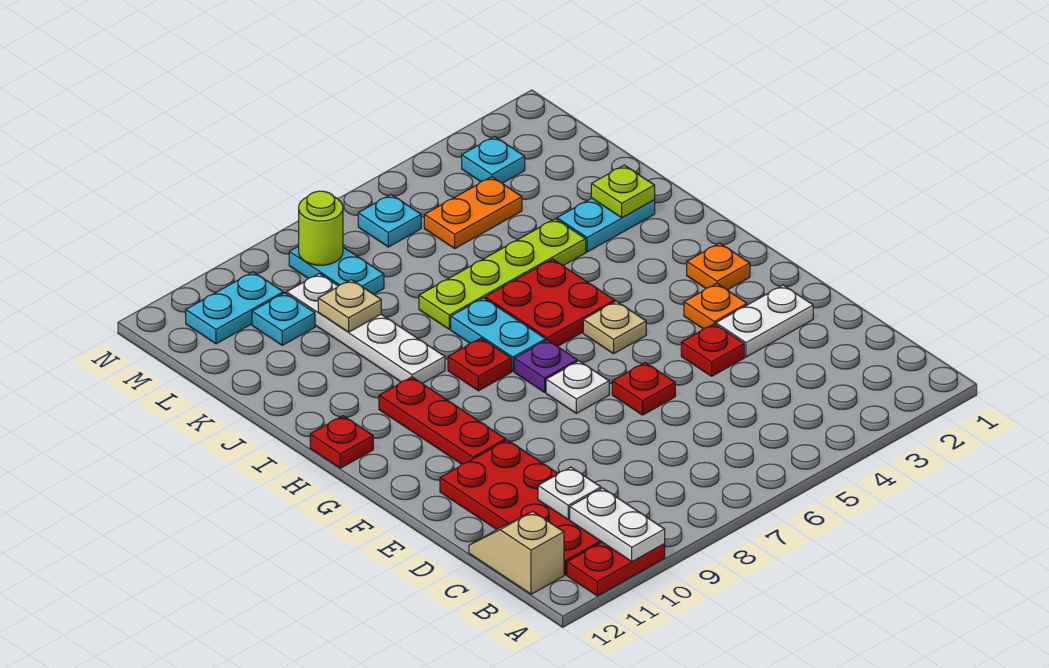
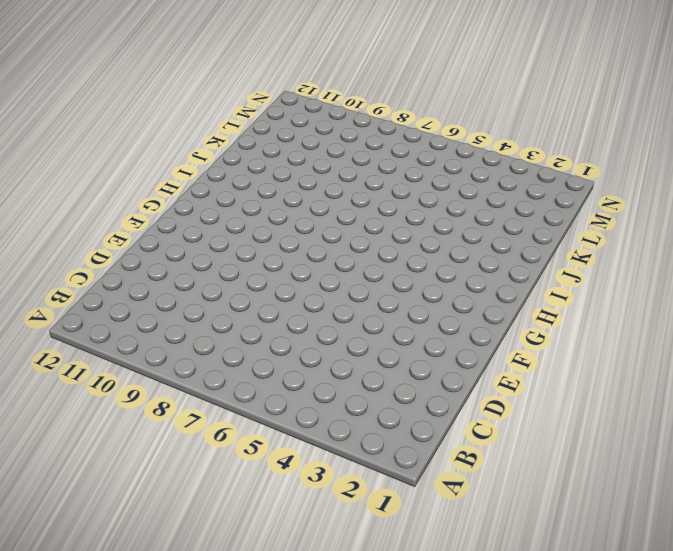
none -> red plate A10:A11 level 1
none -> red plate B10:E11 level 1
none -> tan slope B12:C12 level 1 top B
none -> white plate E2:E3 level 1

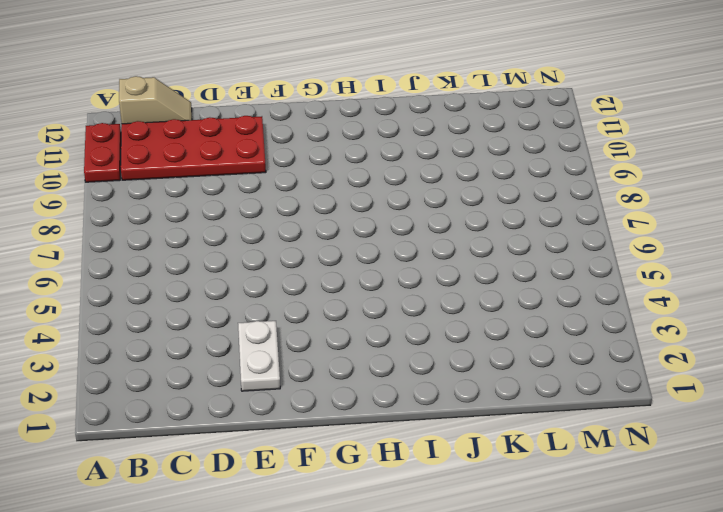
none -> red plate E4 level 1
none -> red plate E6 level 1
none -> orange plate F3 level 1
none -> white plate F7 level 1

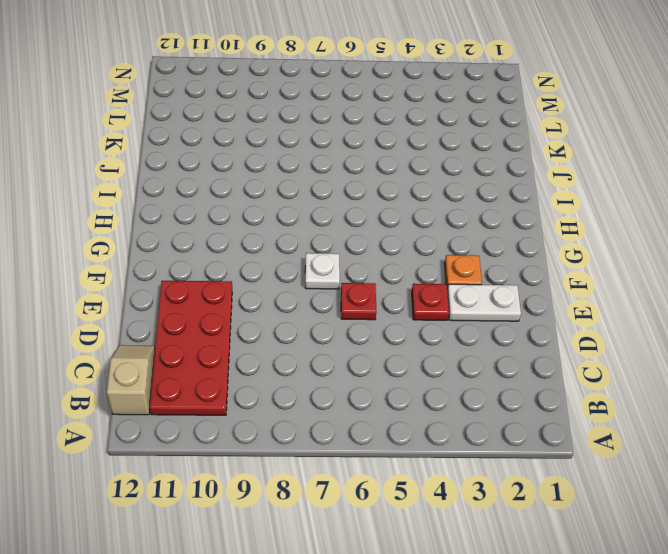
none -> red plate A10:A11 level 1
none -> red plate F10:H10 level 1
none -> orange plate G2 level 1
none -> tan plate G5 level 1

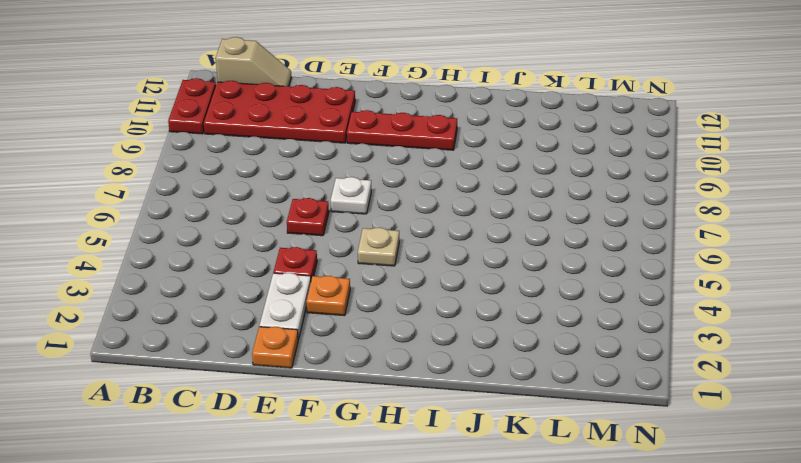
orange plate E1 level 1 -> orange plate G2 level 1
none -> purple plate G7 level 1
none -> red plate H5:I6 level 1
none -> cyan plate H7:I7 level 1
none -> red plate H8 level 1

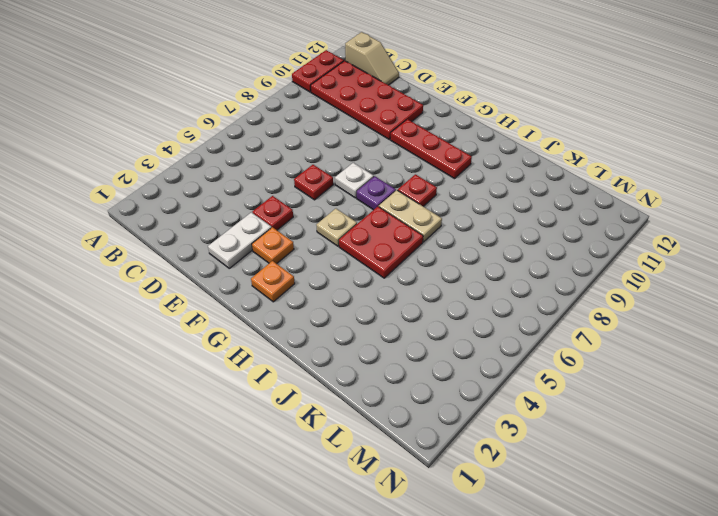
tan plate H7:I7 level 1 -> cyan plate H7:I7 level 1
none -> red plate H12 level 1
none -> white plate I9:L9 level 1
none -> cyan plate J2:J3 level 1
none -> lime plate J4:J7 level 1

